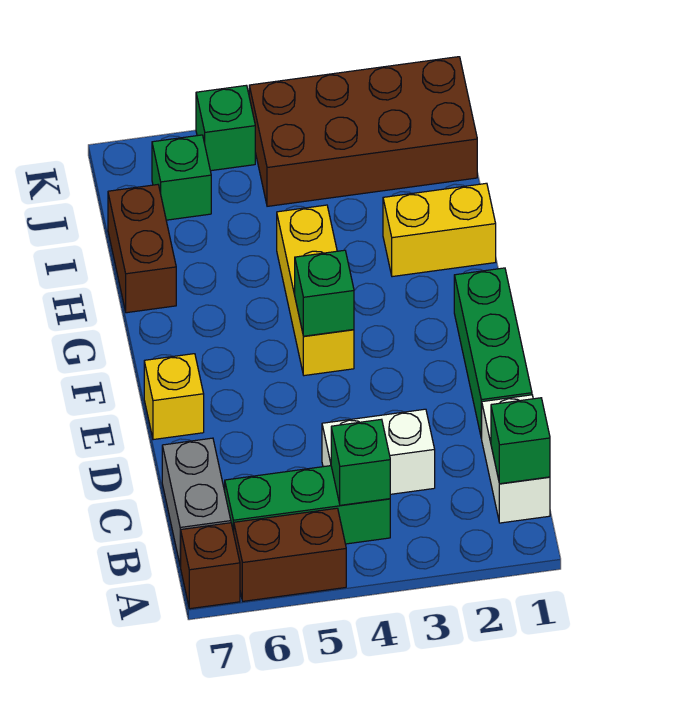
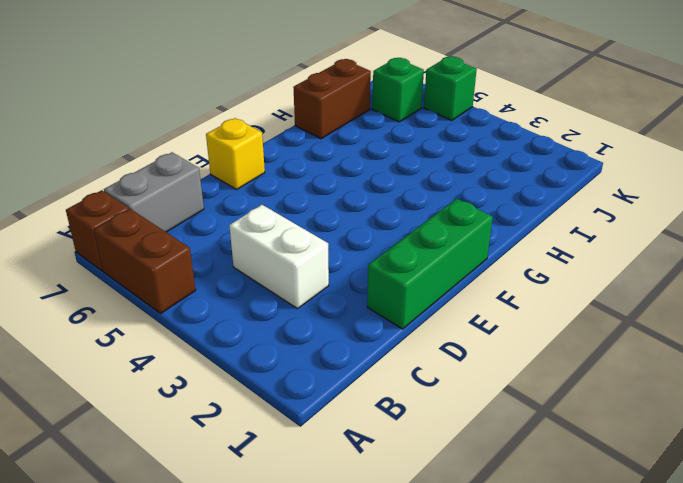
none -> white brick B1:C1 level 1
none -> green brick B4:B6 level 1
none -> yellow brick F4:H4 level 1

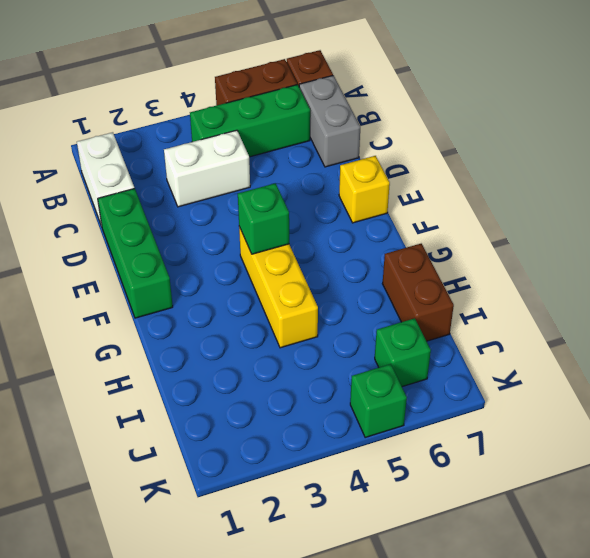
none -> yellow brick H1:H2 level 1
none -> brown brick J1:K4 level 1
none -> green brick B1 level 2

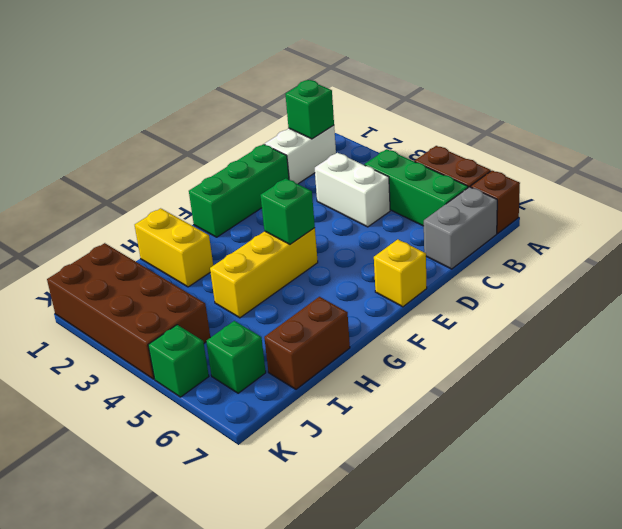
none -> green brick B4 level 2

